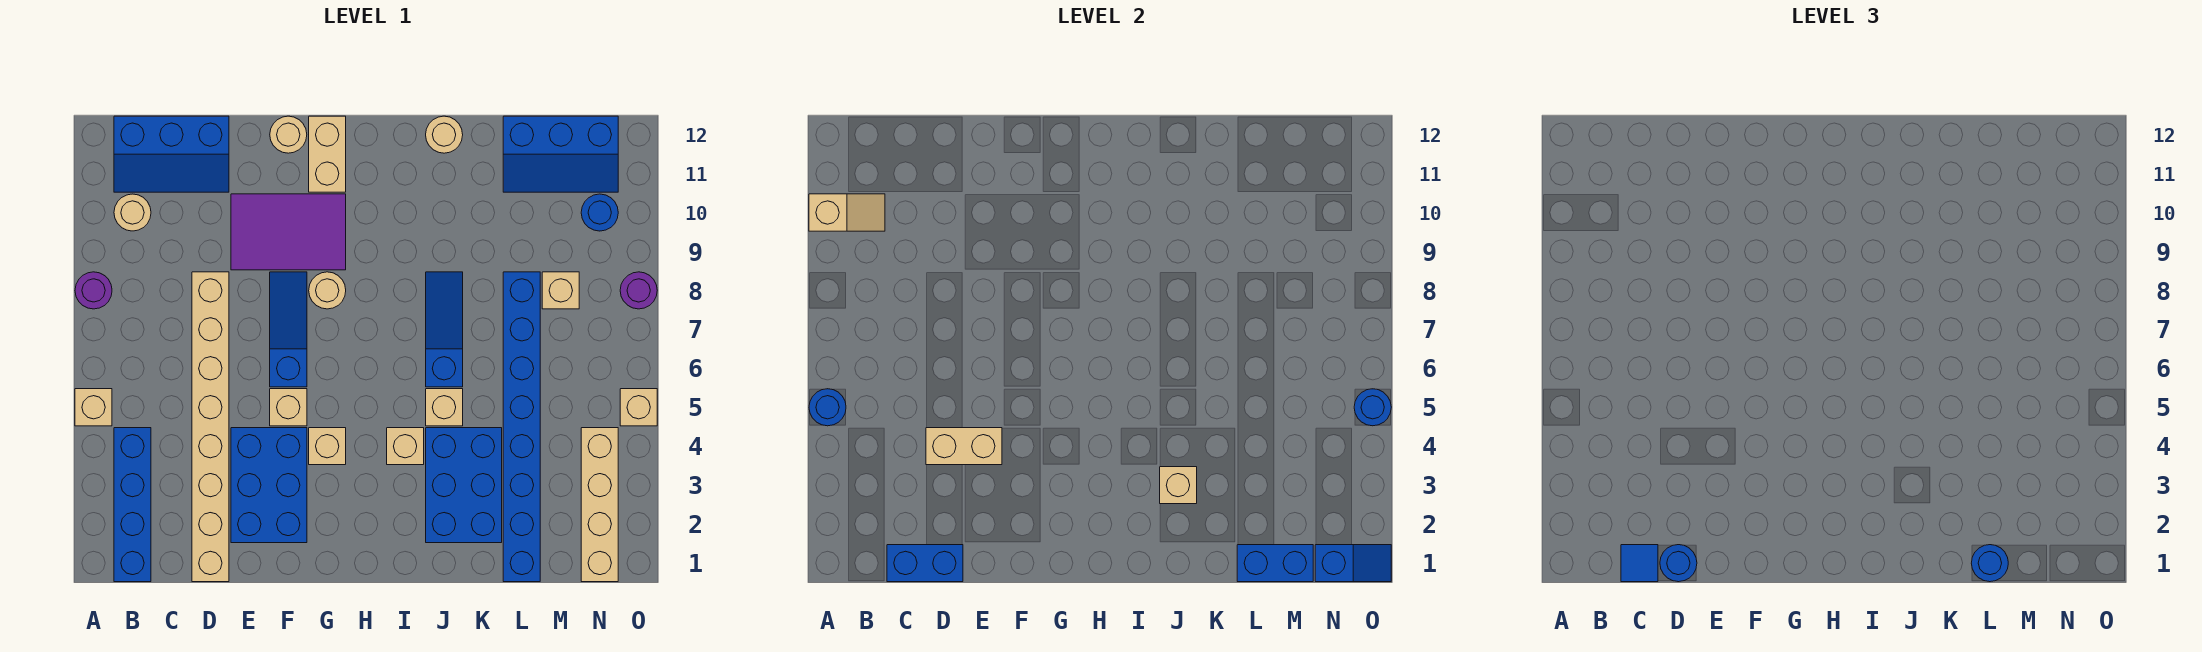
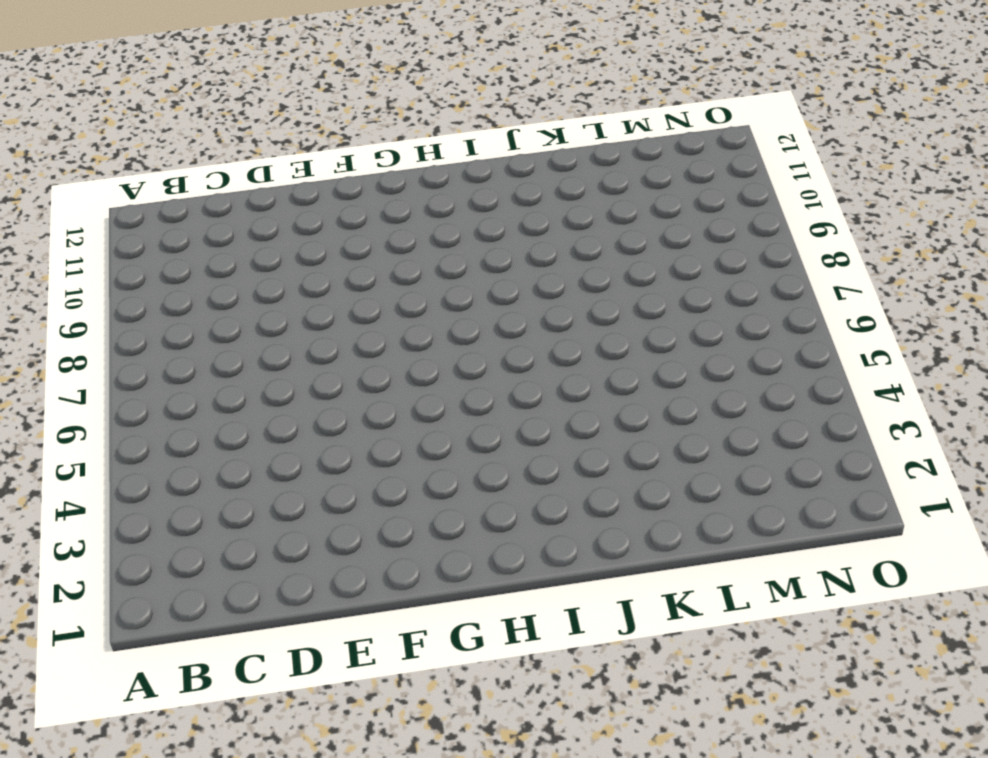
none -> tan brick A5 level 1
none -> purple round brick A8 level 1
none -> blue brick B1:B4 level 1
none -> tan round brick B10 level 1

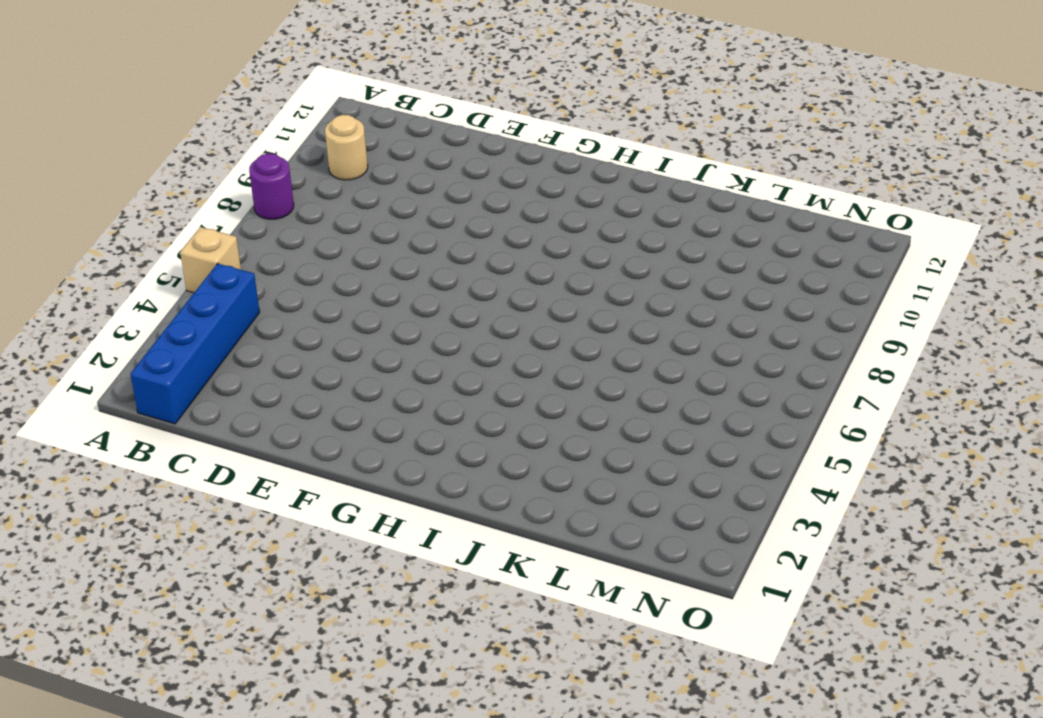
none -> blue slope B11:D12 level 1 top 12
none -> tan brick D1:D8 level 1
none -> blue brick E2:F4 level 1
none -> purple tile E9:G10 level 1

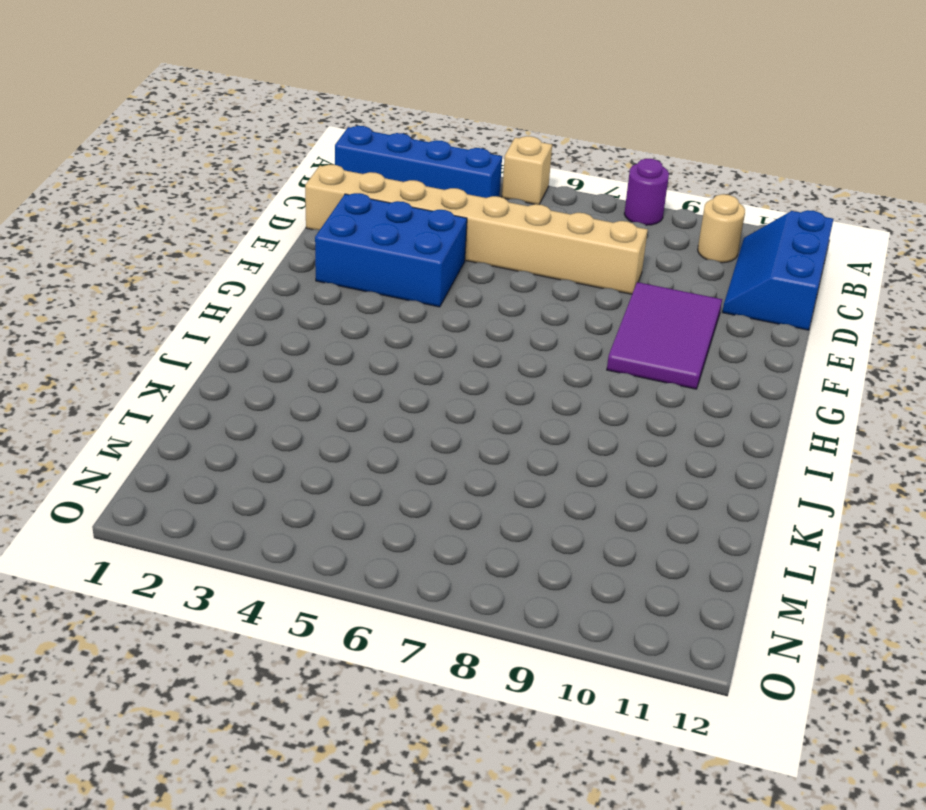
none -> tan brick F5 level 1
none -> blue slope F6:F8 level 1 top 6
none -> tan round brick F12 level 1
none -> tan brick G4 level 1

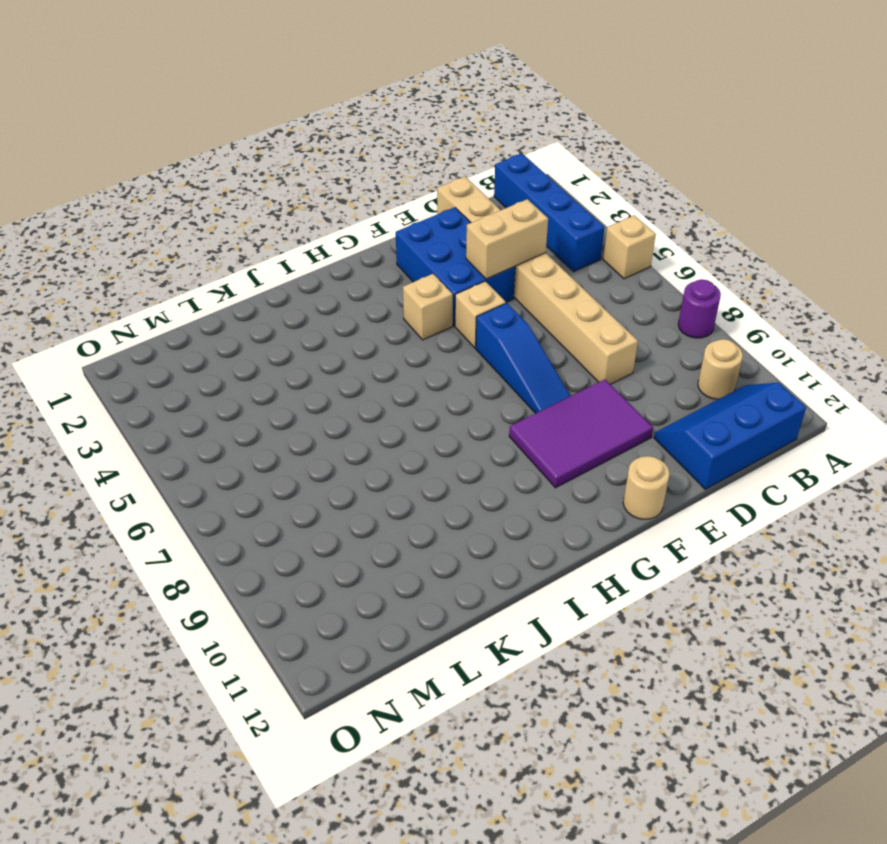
none -> tan round brick G8 level 1
none -> tan brick G11:G12 level 1
none -> tan brick I4 level 1
none -> blue brick J2:K4 level 1

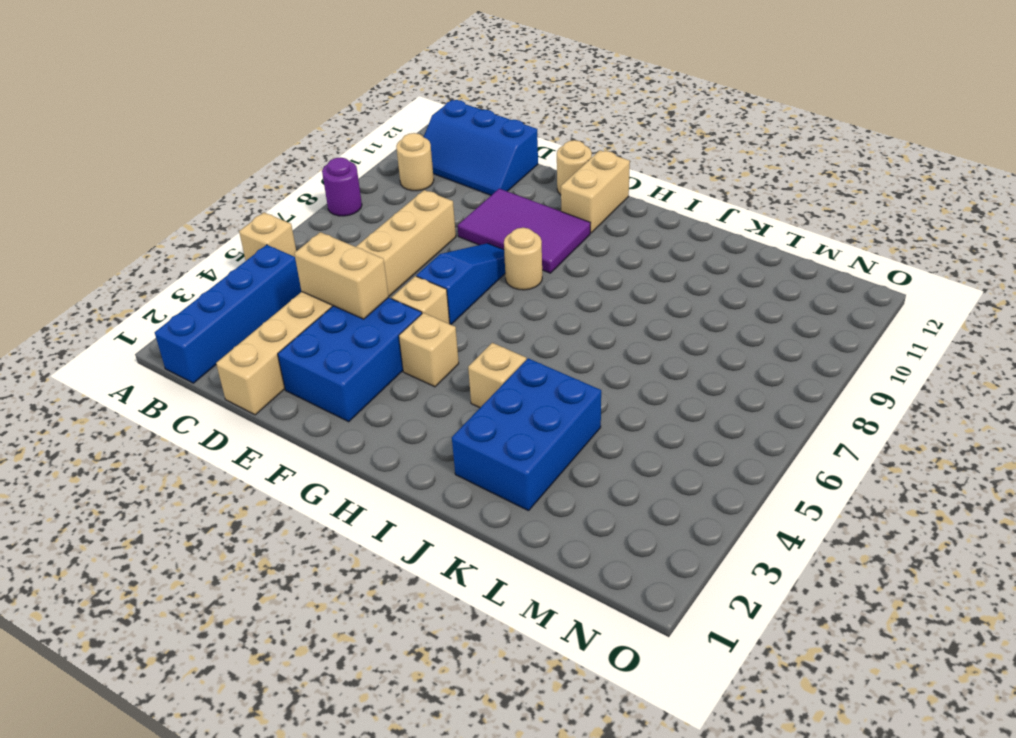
none -> tan brick J5 level 1
none -> blue slope J6:J8 level 1 top 6
none -> tan round brick J12 level 1
none -> blue brick L1:L8 level 1

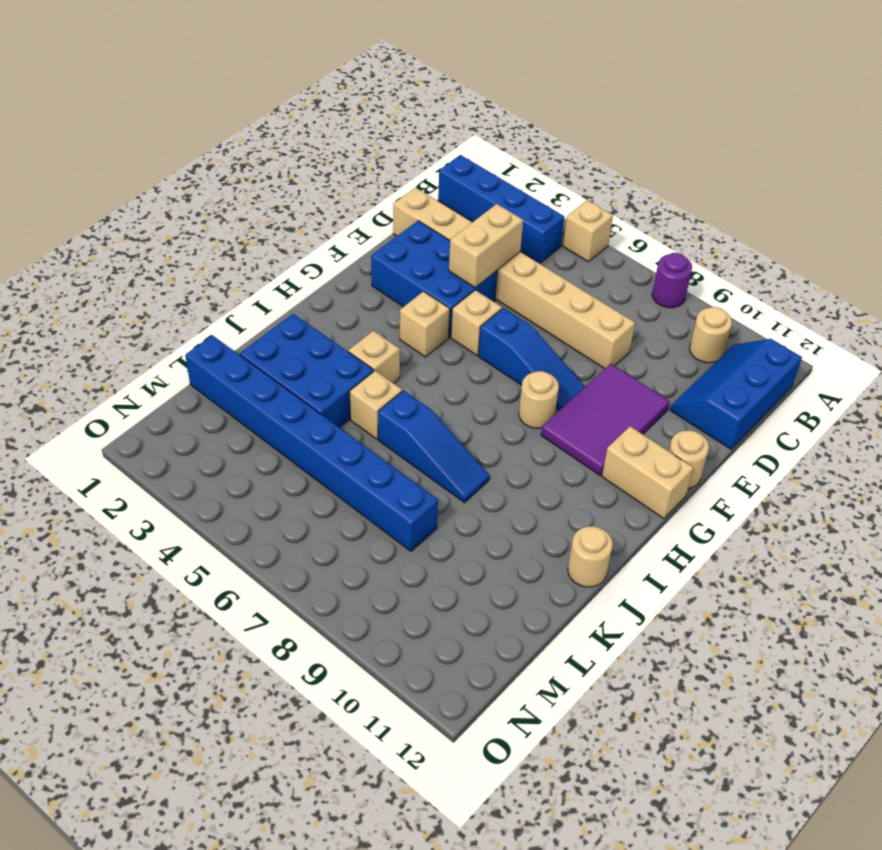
none -> blue slope L11:N12 level 1 top 12
none -> tan brick M8 level 1
none -> tan brick N1:N4 level 1
none -> blue round brick N10 level 1

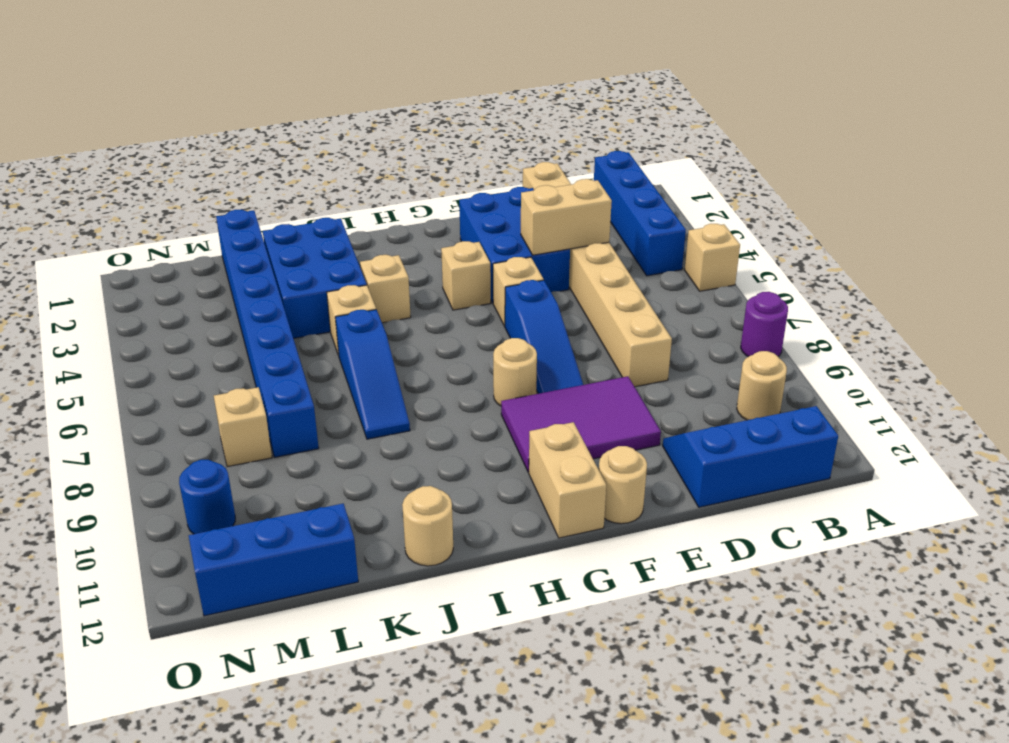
none -> tan brick N1:N4 level 1
none -> tan brick O5 level 1
none -> purple round brick O8 level 1
none -> blue round brick A5 level 2

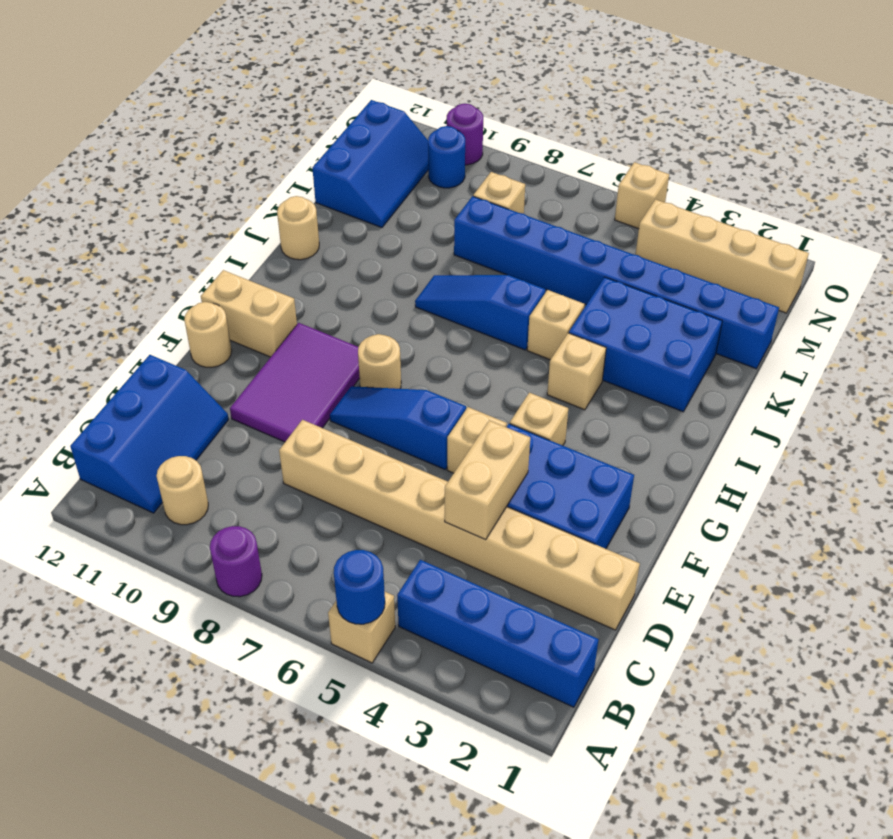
purple round brick O10 level 1 -> purple round brick O8 level 1
none -> tan slope A10:B10 level 2 top A
none -> blue brick C1:D1 level 2
none -> tan brick J3 level 2
none -> blue brick L1:M1 level 2

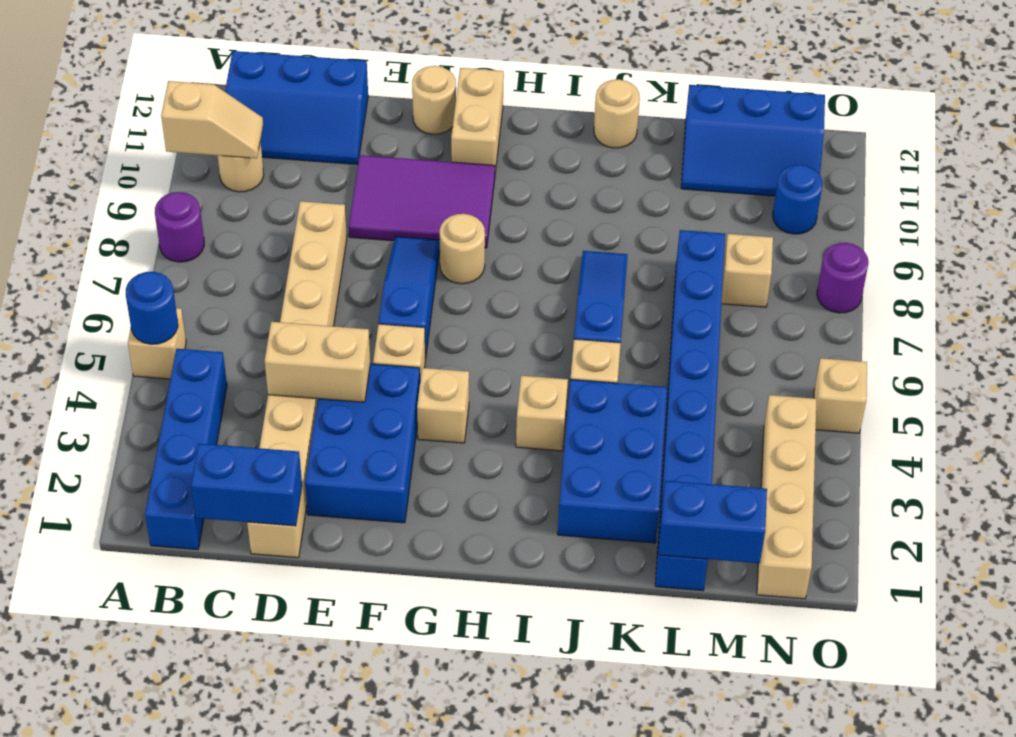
none -> tan brick J3 level 2
none -> blue slope N1:O1 level 2 top N
none -> blue round brick O5 level 2
none -> blue tile C1 level 3

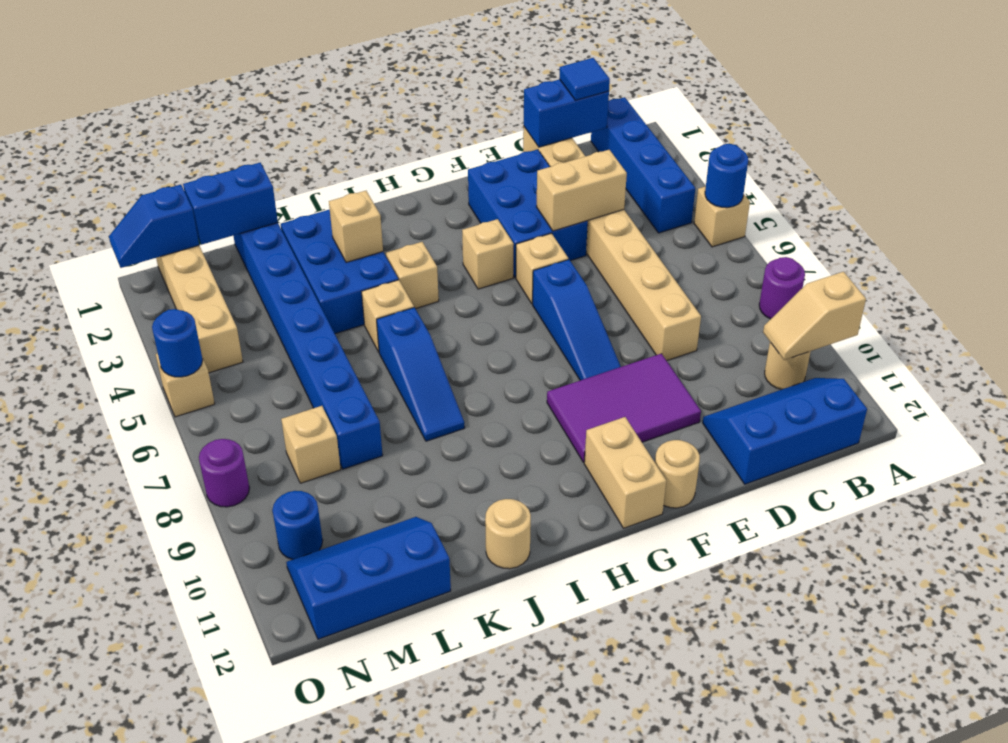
none -> tan round brick G8 level 1
none -> blue round brick D1 level 3
none -> blue round brick L1 level 3

